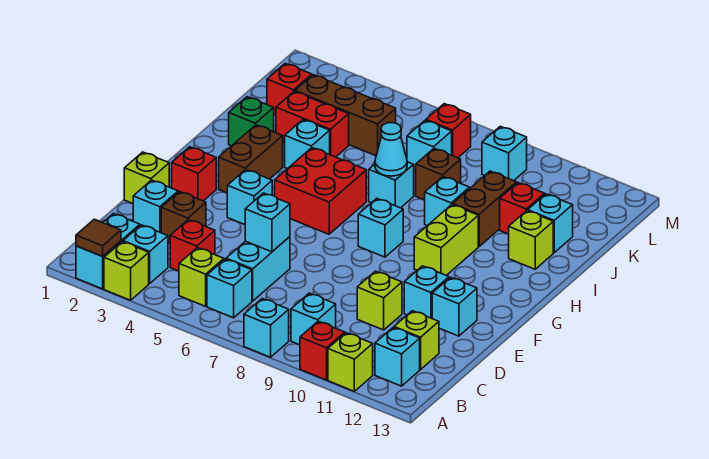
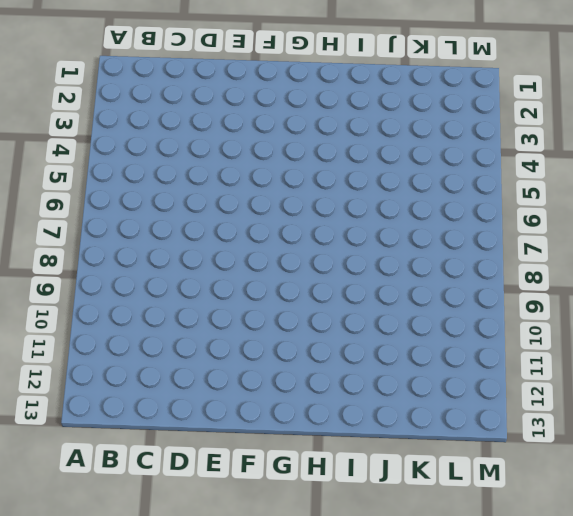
none -> cyan brick A2:B2 level 1
none -> lime brick A3 level 1
none -> cyan brick A8 level 1
none -> red brick A10 level 1

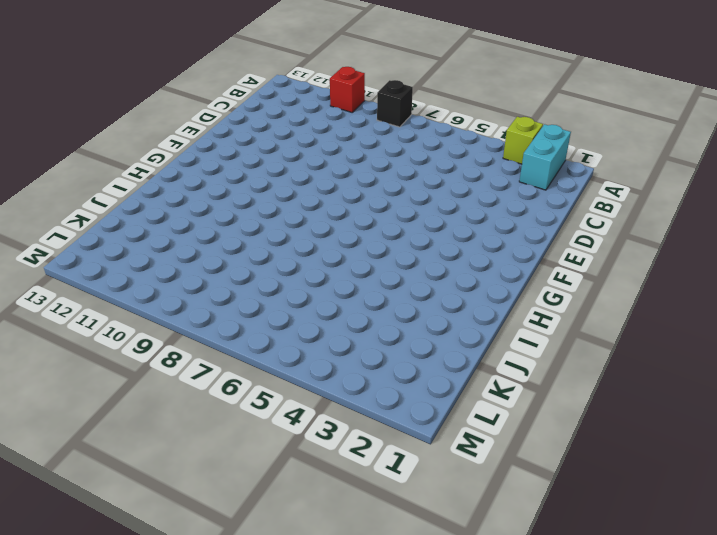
black brick A8 level 1 -> cyan brick A8 level 1
none -> lime brick A11 level 1
none -> cyan brick B3 level 1
none -> lime brick B5 level 1
none -> cyan brick B6 level 1

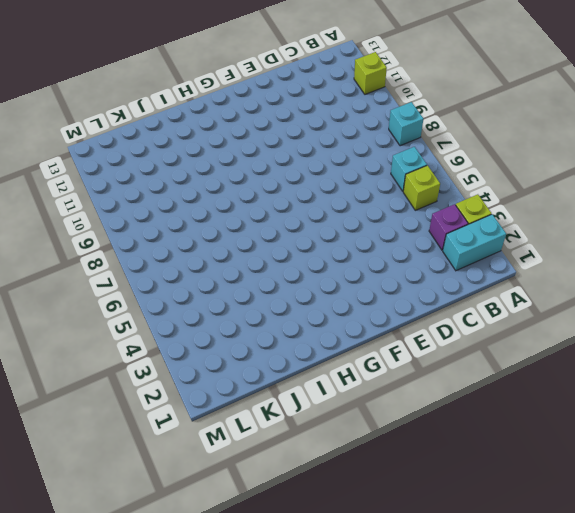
purple brick B3 level 1 -> cyan brick B3 level 1
none -> red brick A10 level 1
none -> cyan brick B9 level 1
none -> cyan brick B12 level 1
none -> red brick C4 level 1

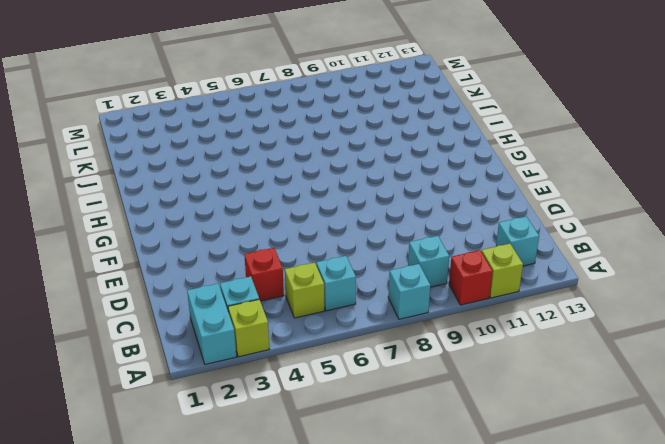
none -> cyan brick C6:D6 level 1
none -> lime brick C12 level 1
none -> cyan brick D2 level 1
none -> brown brick D3 level 1

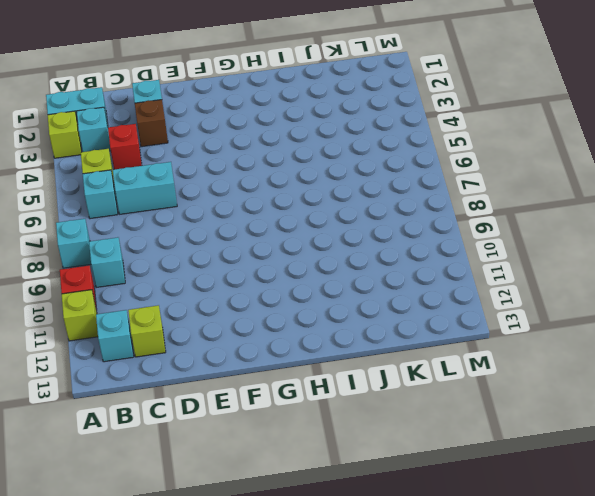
none -> lime brick D10 level 1
none -> lime brick E1 level 1
none -> cyan brick E11 level 1
none -> cyan brick E12 level 1

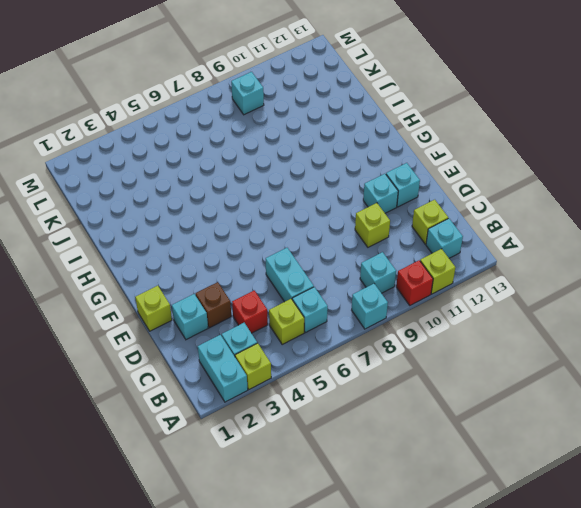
none -> red brick F2 level 1
none -> cyan brick F4 level 1
none -> brown brick G3:H3 level 1
none -> red brick G5:H6 level 1

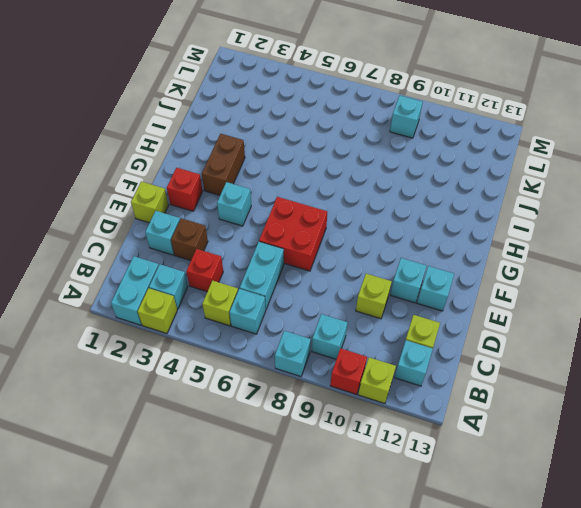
red brick E6:F7 level 1 -> red brick G5:H6 level 1
none -> cyan brick G8 level 1
none -> lime brick G10:H10 level 1
none -> green brick I2 level 1
none -> cyan brick I4 level 1

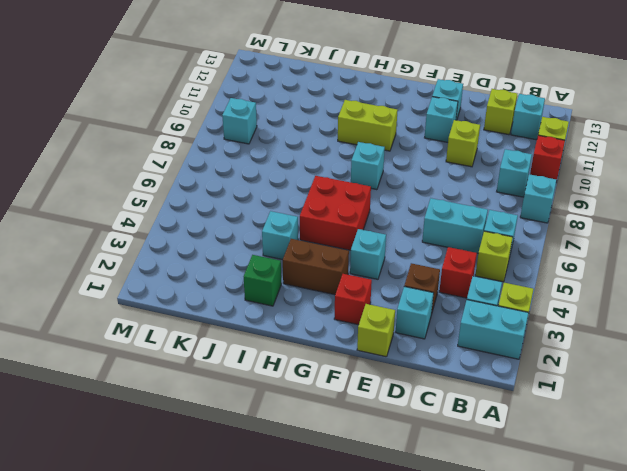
none -> cyan brick I7 level 1
none -> cyan brick I9 level 1
none -> brown brick I10:J10 level 1
none -> lime brick I12 level 1

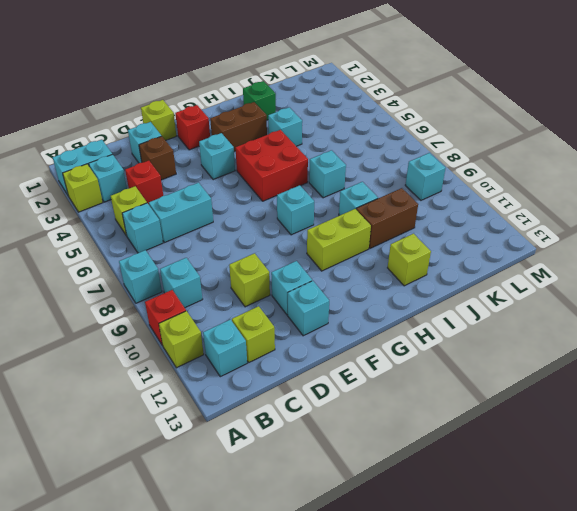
none -> red brick J3:J4 level 1
none -> brown brick J8 level 1
none -> red brick J11 level 1
none -> cyan brick J12 level 1

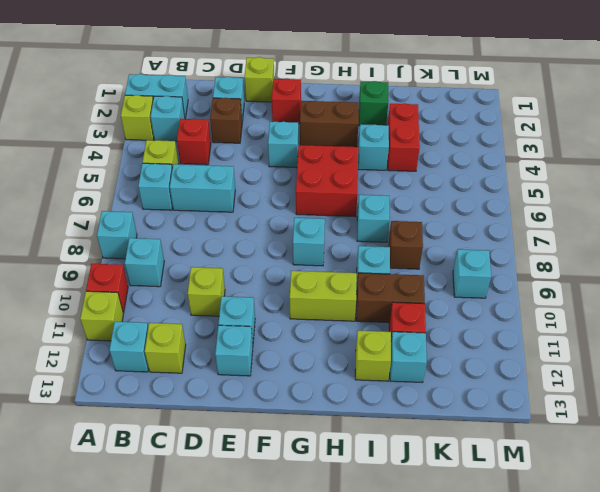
none -> red brick K2 level 1
none -> brown brick K3:K5 level 1
none -> cyan brick K7 level 1
none -> red brick L7 level 1

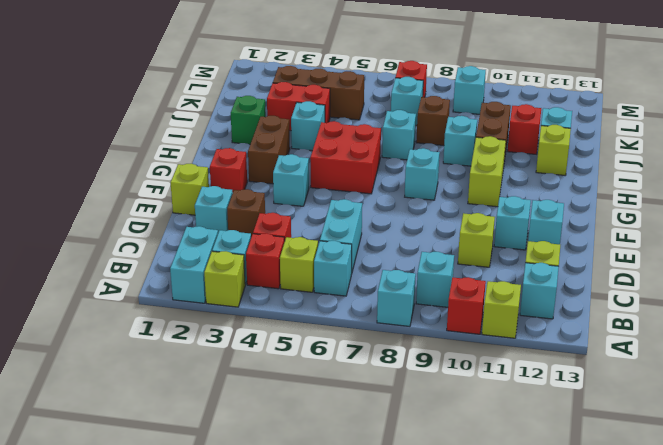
red brick B4 level 1 -> red brick K2 level 1
none -> brown tile A2 level 2
none -> cyan brick D6 level 2
none -> cyan cone I7 level 2

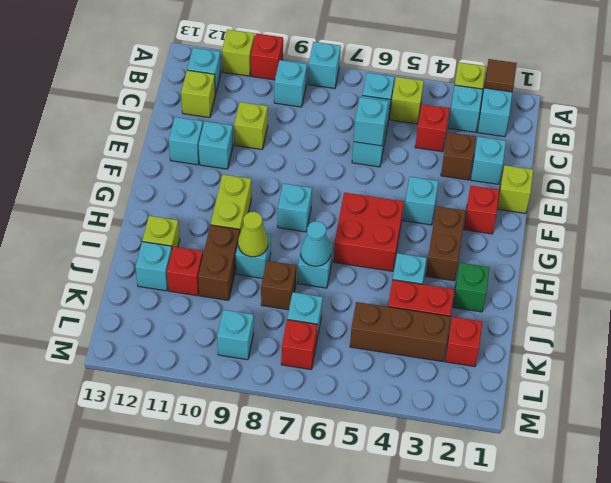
lime cone I9 level 2 -> none

